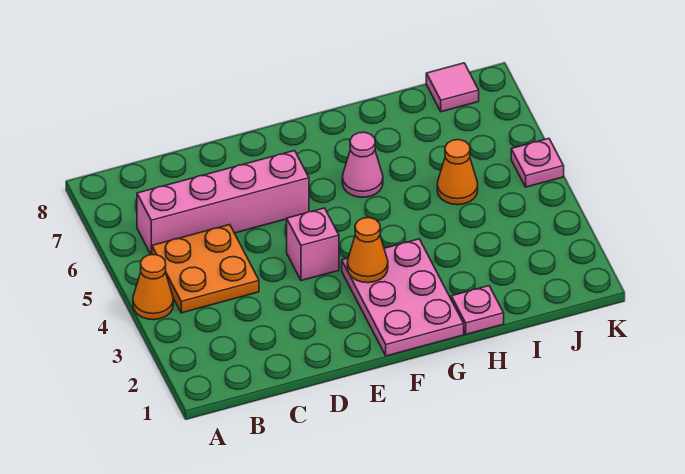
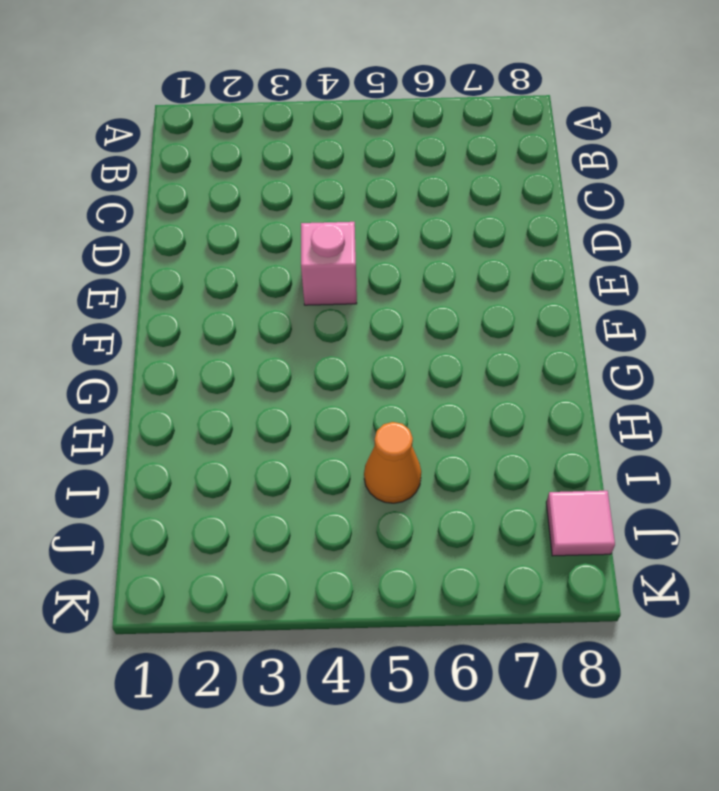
none -> orange cone A4 level 1
none -> orange plate B4:C5 level 1

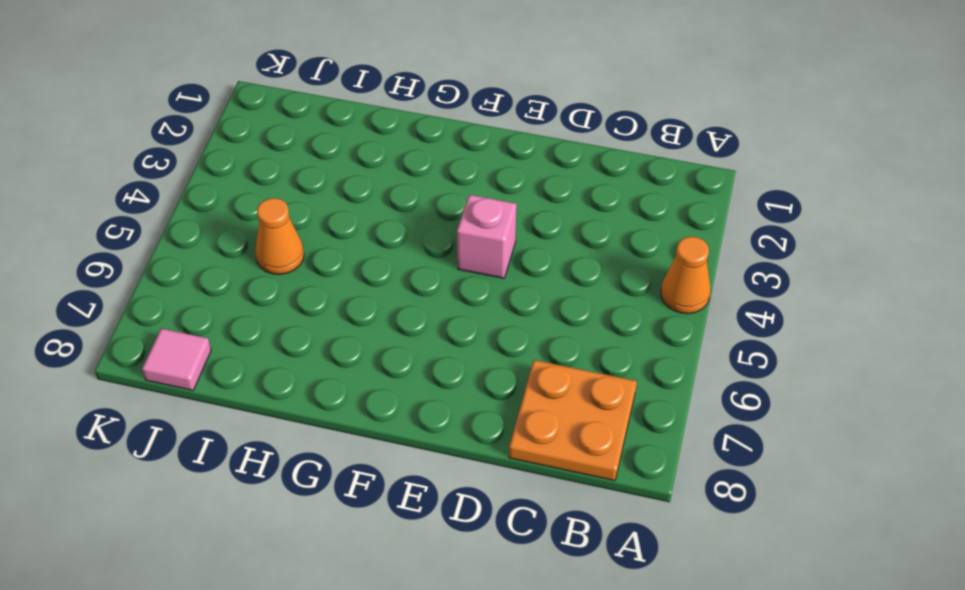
orange plate B7:C8 level 1 -> orange plate B4:C5 level 1
none -> pink brick B6:E6 level 1
none -> pink plate F1:G3 level 1

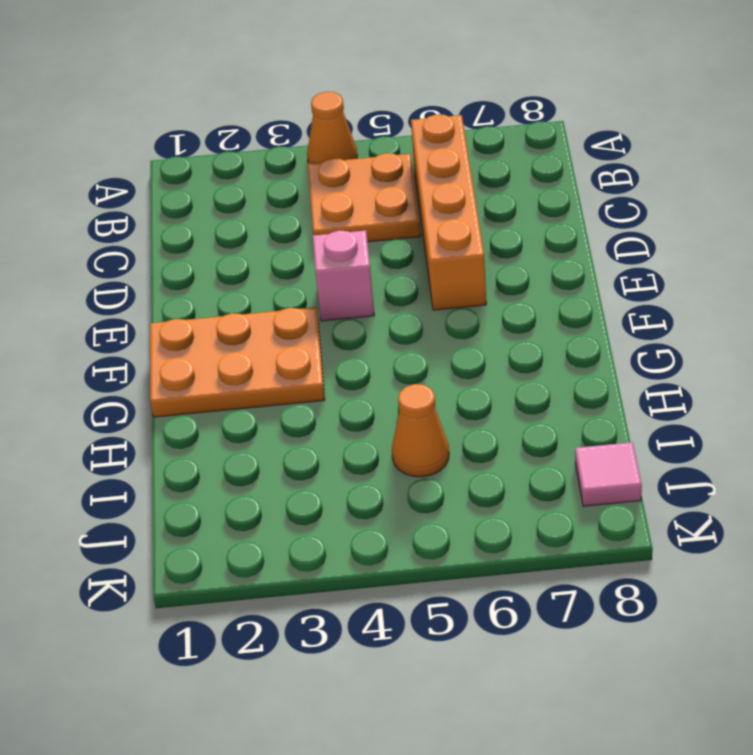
orange brick B6:E6 level 1 -> pink brick B6:E6 level 1
orange plate F1:G3 level 1 -> pink plate F1:G3 level 1
none -> pink cone G6 level 1
none -> pink plate H1 level 1

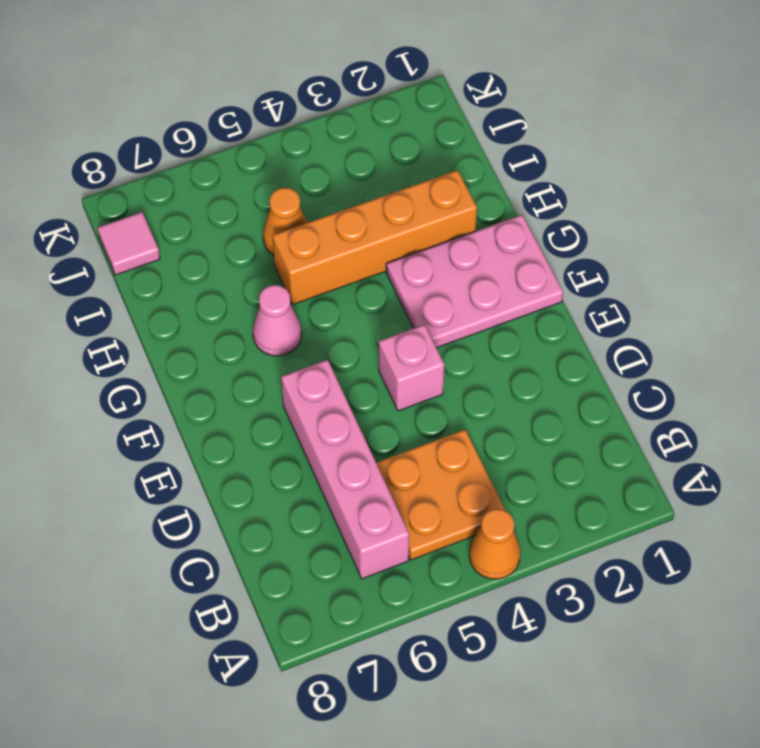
orange brick H2:H5 level 1 -> none
none -> pink plate H1 level 1
none -> pink plate K5 level 1

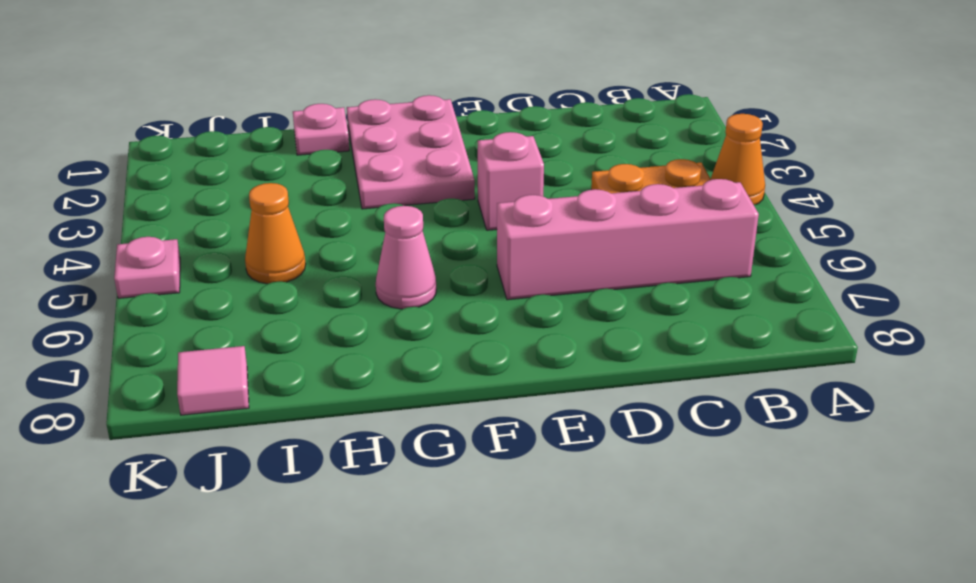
none -> orange cone F3 level 2

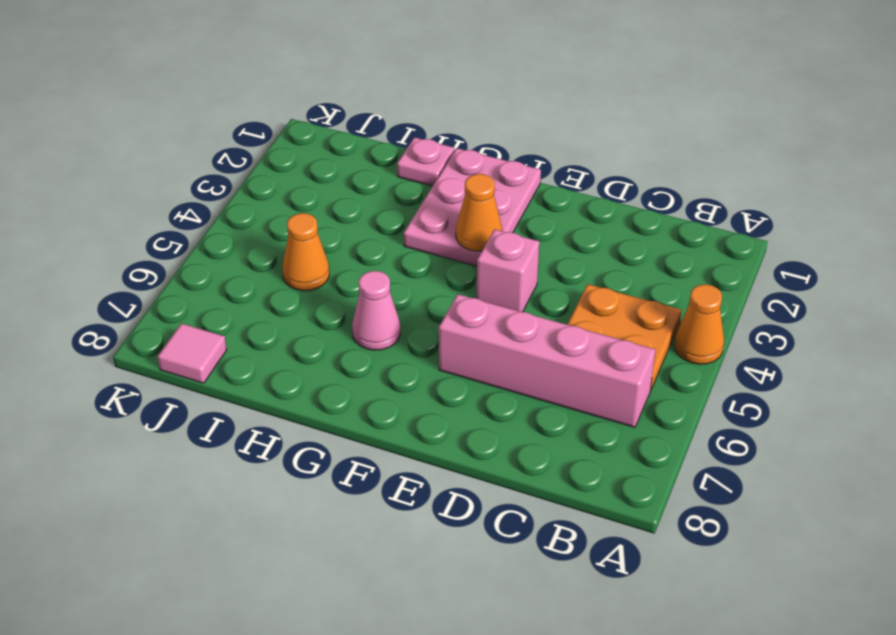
none -> pink plate K5 level 1

